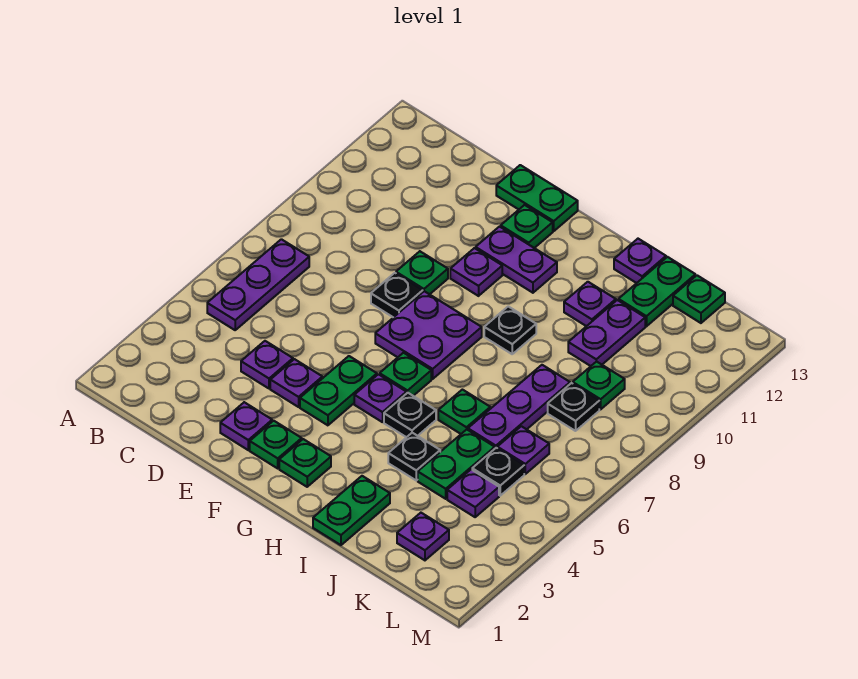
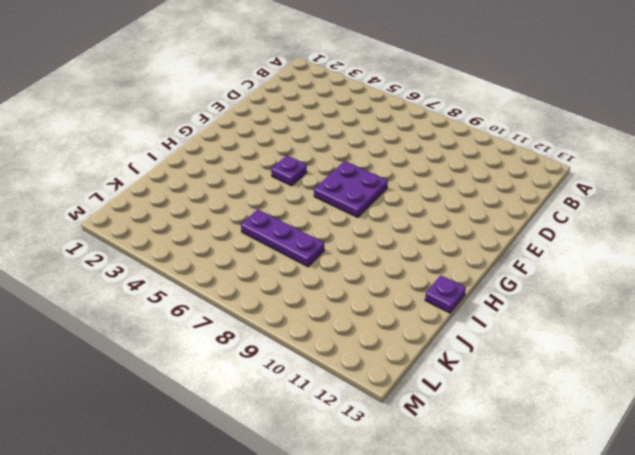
none -> purple plate B5:B7 level 1
none -> purple plate D4 level 1
none -> purple plate E2 level 1
none -> purple plate E4 level 1

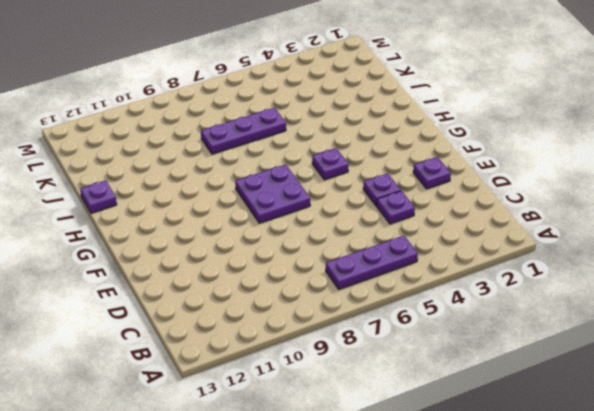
none -> black plate E8 level 1
none -> green plate E9 level 1
none -> green plate E13:F13 level 1
none -> green plate F2 level 1

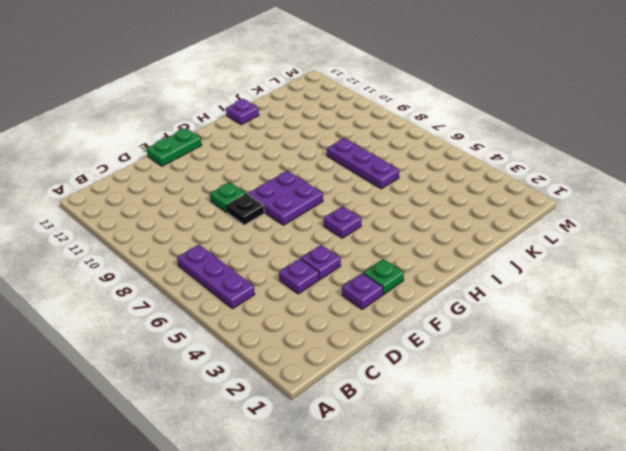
none -> green plate F4:F5 level 1
none -> purple plate F10 level 1
none -> purple plate F11:G11 level 1
none -> green plate F12 level 1

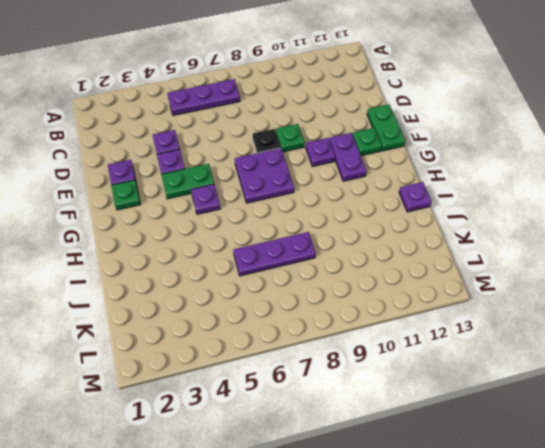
none -> green plate G2 level 1
none -> green plate G6 level 1
none -> black plate H5 level 1
none -> black plate H9 level 1

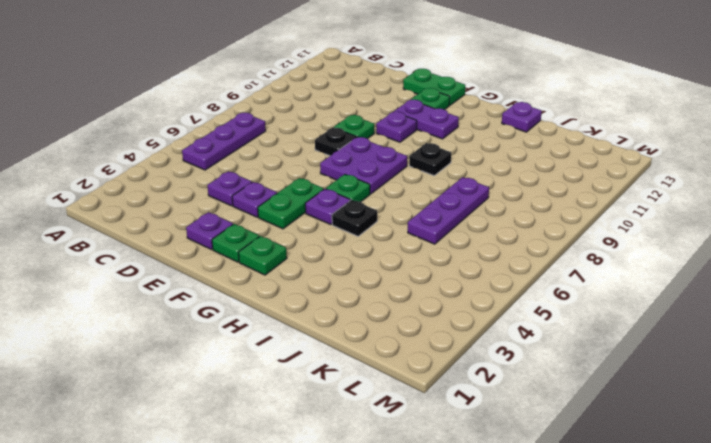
none -> green plate I1:I2 level 1
none -> black plate I4 level 1
none -> green plate I6 level 1
none -> purple plate I11 level 1

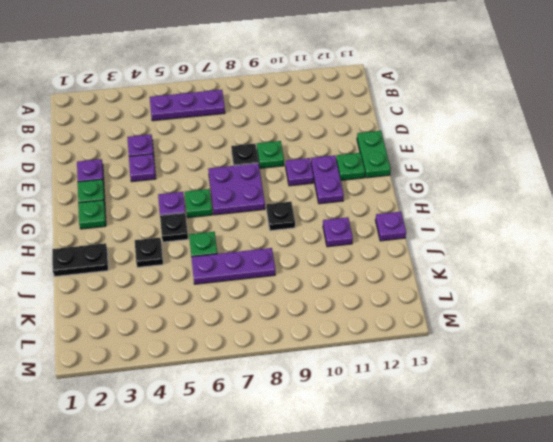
black plate I1:I2 level 1 -> green plate I1:I2 level 1
none -> green plate F4:F5 level 1
none -> green plate J4:J5 level 1
none -> purple plate J10:J11 level 1
none -> green plate J12:J13 level 1

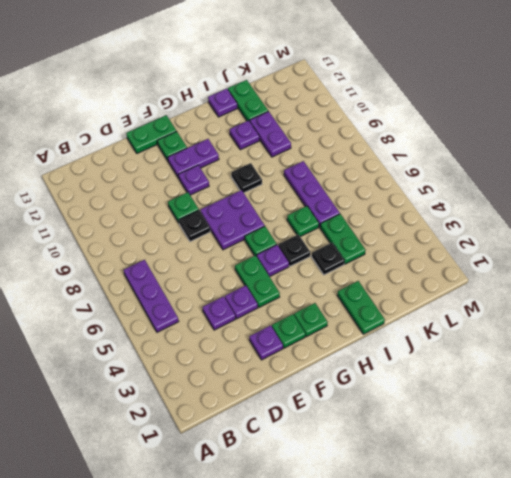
none -> purple plate K2 level 1
none -> purple plate K4 level 1
none -> black plate K5 level 1
none -> purple plate K6 level 1

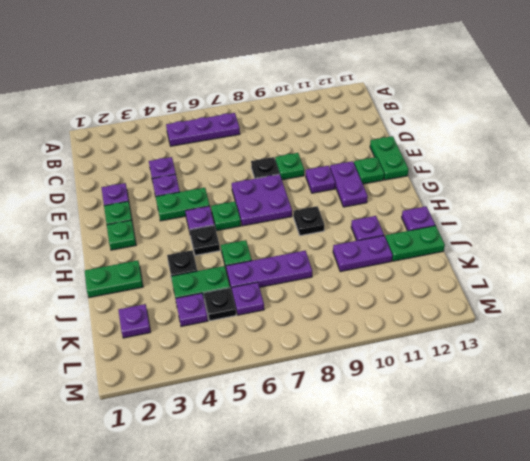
none -> black plate K8 level 1
none -> green plate K9 level 1
none -> green plate K13 level 1

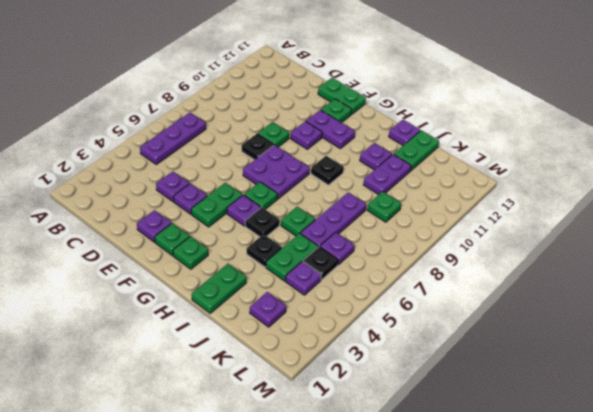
none -> black plate K8 level 1
none -> green plate K13 level 1

